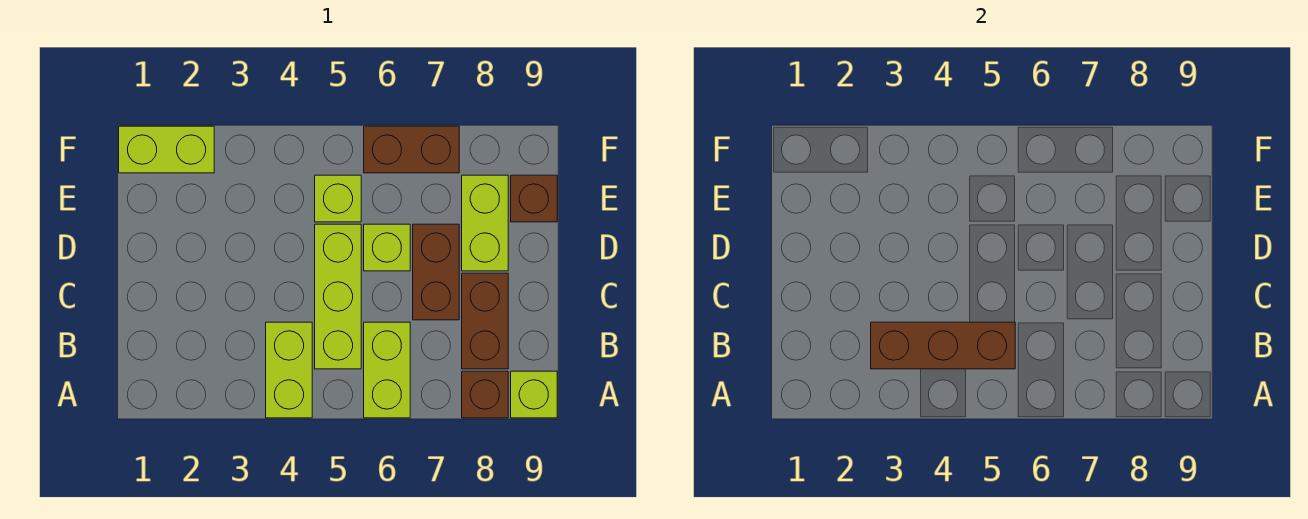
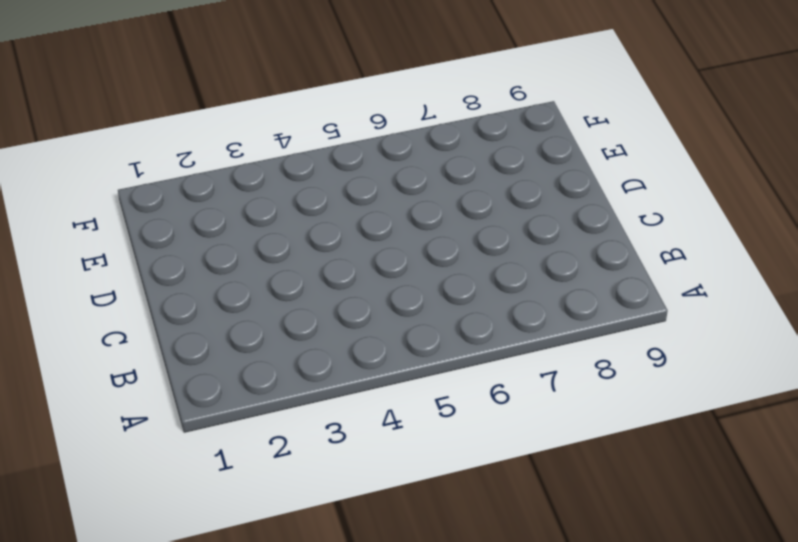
none -> lime brick A4:B4 level 1
none -> lime brick A6:B6 level 1
none -> brown brick A8 level 1

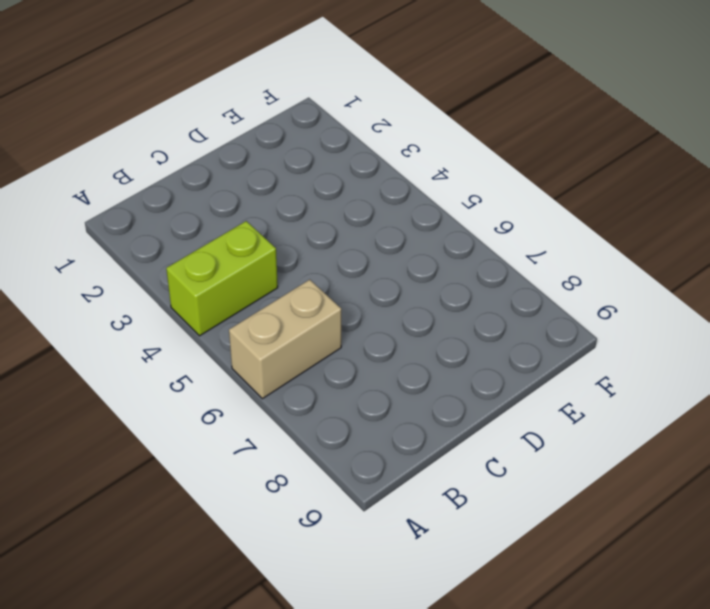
tan brick A6:B6 level 1 -> lime brick A6:B6 level 1
none -> brown brick A8 level 1
none -> lime brick A9 level 1
none -> lime brick B5:D5 level 1

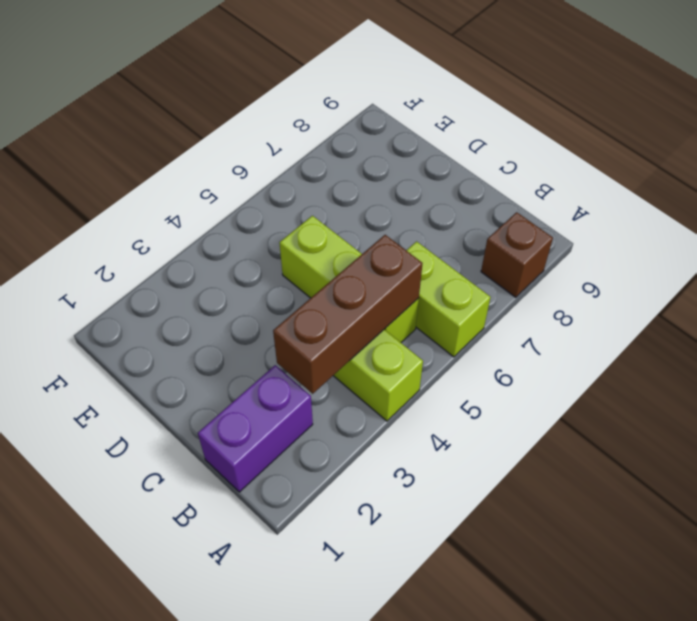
purple brick B1:B2 level 1 -> none
none -> lime brick A9 level 1
none -> brown brick B8:C8 level 1
none -> brown brick C7:D7 level 1

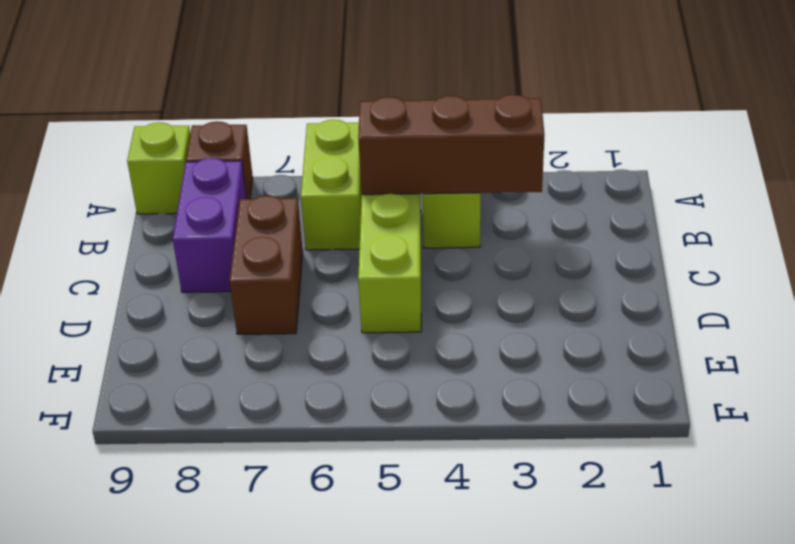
purple brick B8:C8 level 1 -> brown brick B8:C8 level 1
none -> lime brick D6 level 1
none -> lime brick D8:E8 level 1
none -> lime brick E5 level 1

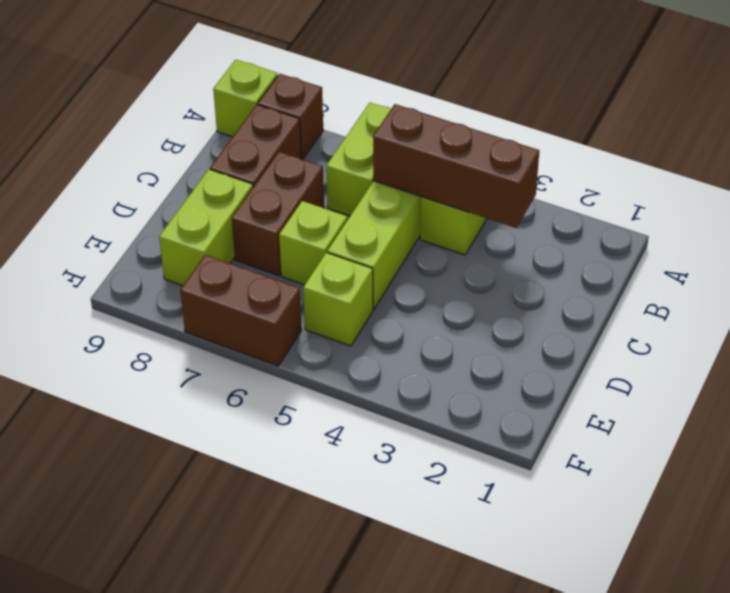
none -> brown brick E9 level 1
none -> lime brick F1:F2 level 1

